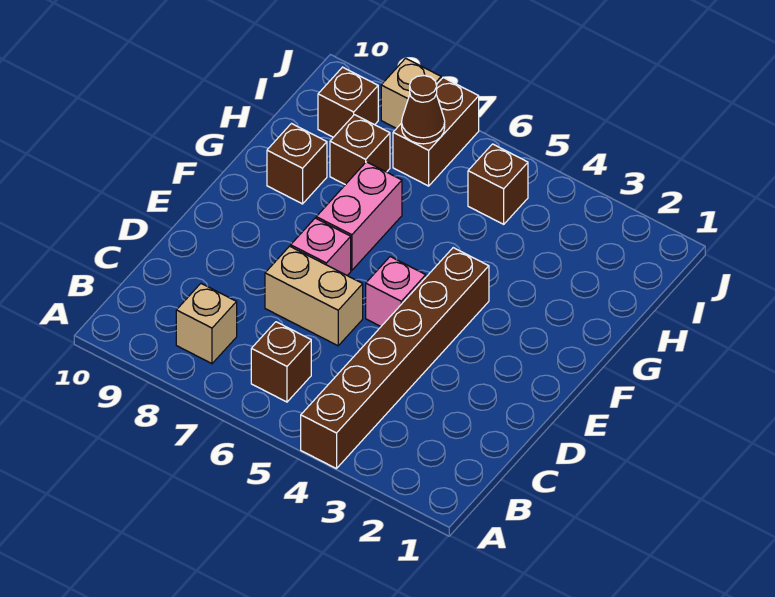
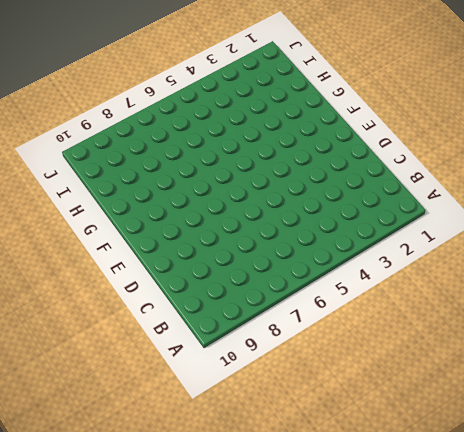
none -> brown brick A4:F4 level 1
none -> brown brick B6 level 1
none -> tan brick B8 level 1

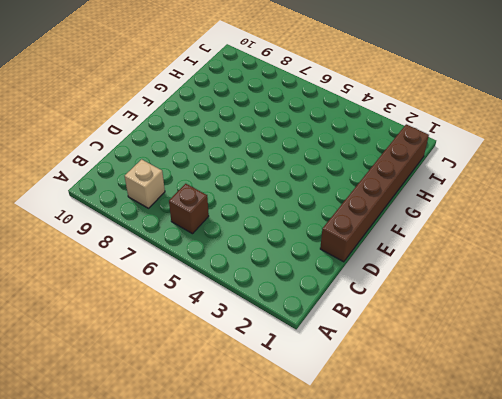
brown brick D1:I1 level 1 -> brown brick A4:F4 level 1
none -> tan brick D6:D7 level 1
none -> pink brick E5 level 1
none -> pink brick E7 level 1

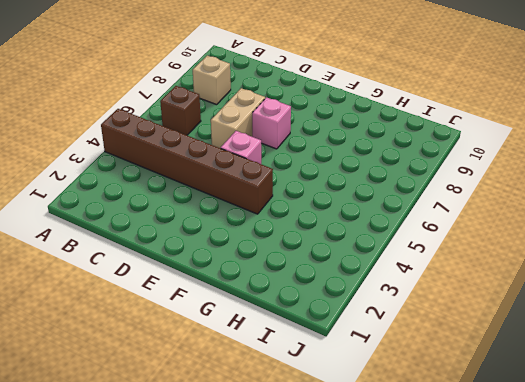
none -> pink brick F7:G7 level 1
none -> brown brick G9 level 1
none -> brown brick H8 level 1

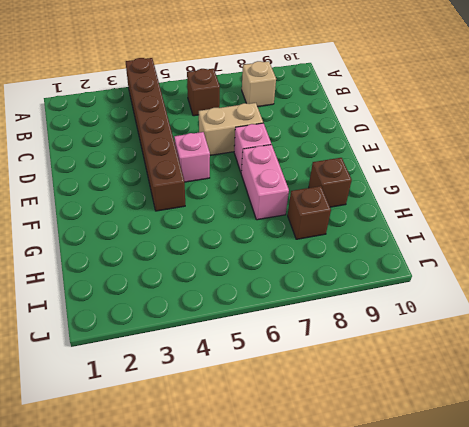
none -> brown brick I5 level 1
none -> brown brick I7:J7 level 1
none -> brown brick I9 level 1

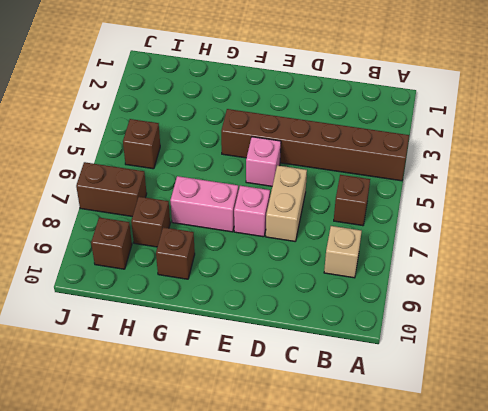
none -> tan brick J8 level 1
none -> brown cone I7 level 2

